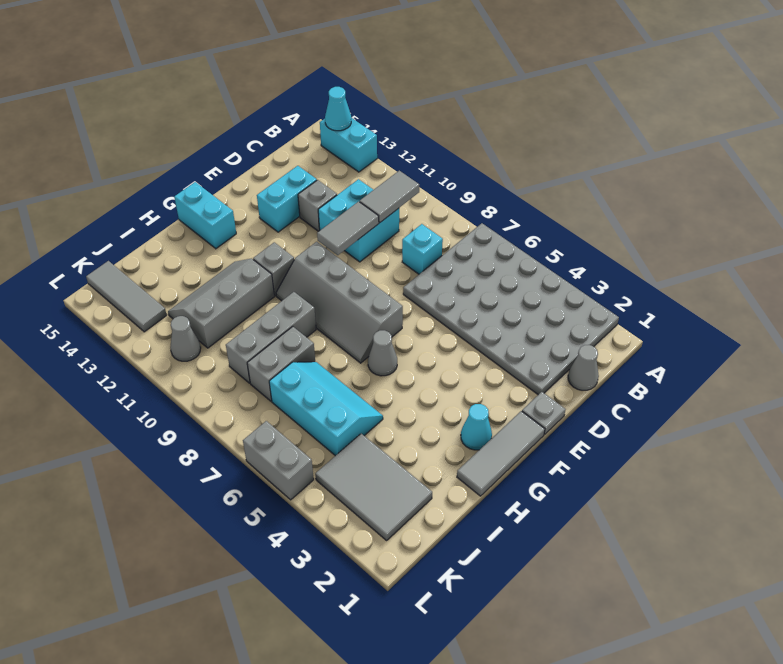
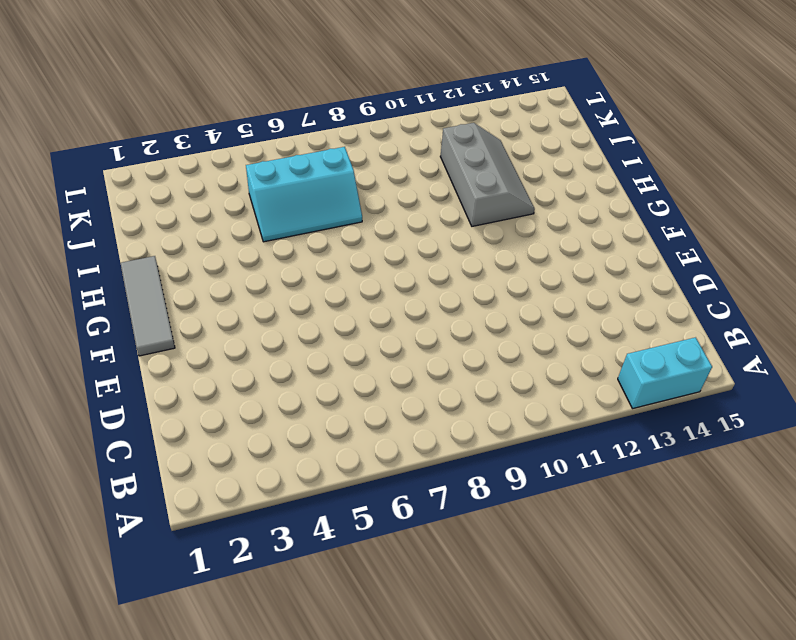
none -> grey plate A2:D7 level 1
none -> grey cone C1 level 1
none -> cyan brick C8 level 1

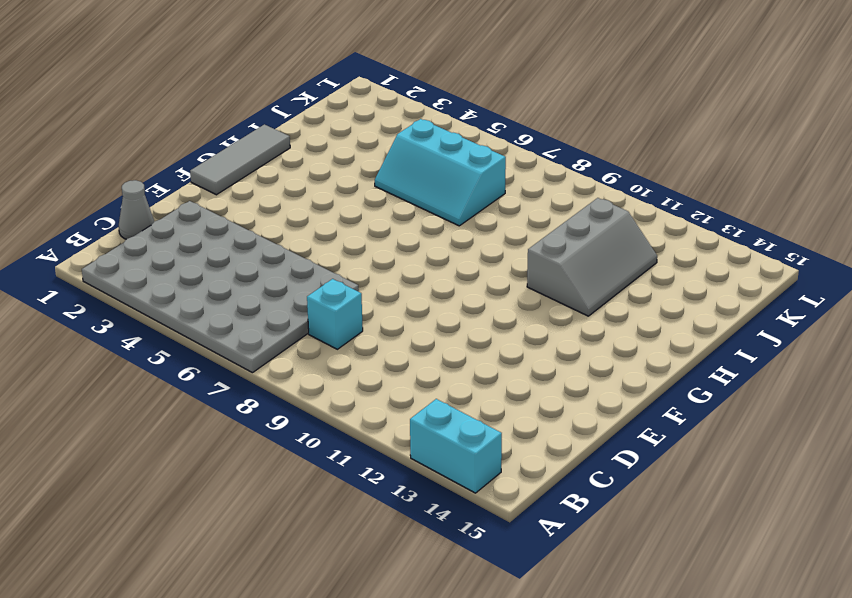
none -> cyan brick C10:D11 level 1
none -> grey brick D12 level 1
none -> cyan brick D13:E13 level 1

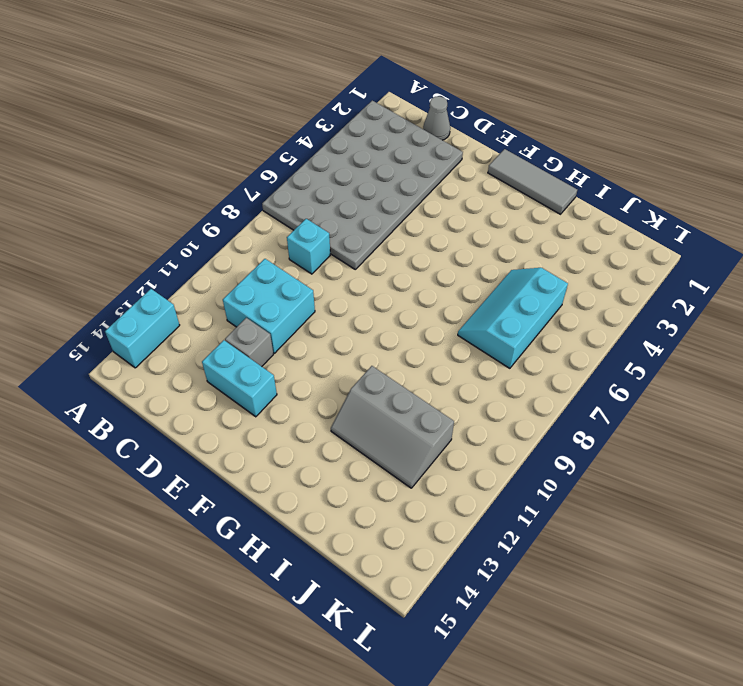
none -> grey plate E1 level 1
none -> grey slope F7:G10 level 1 top F
none -> cyan cone G2 level 1

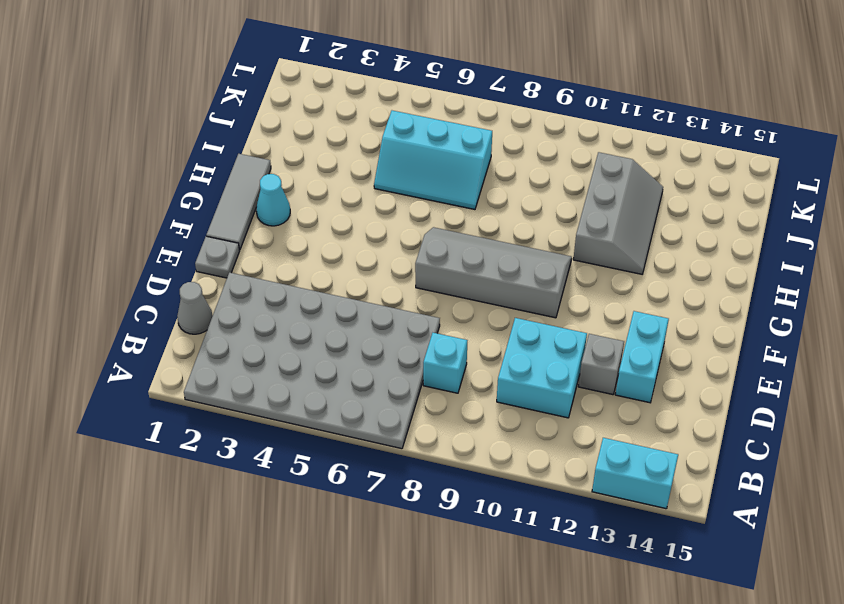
none -> grey cone G6 level 1
none -> grey brick G11 level 1
none -> cyan brick G14:G15 level 1

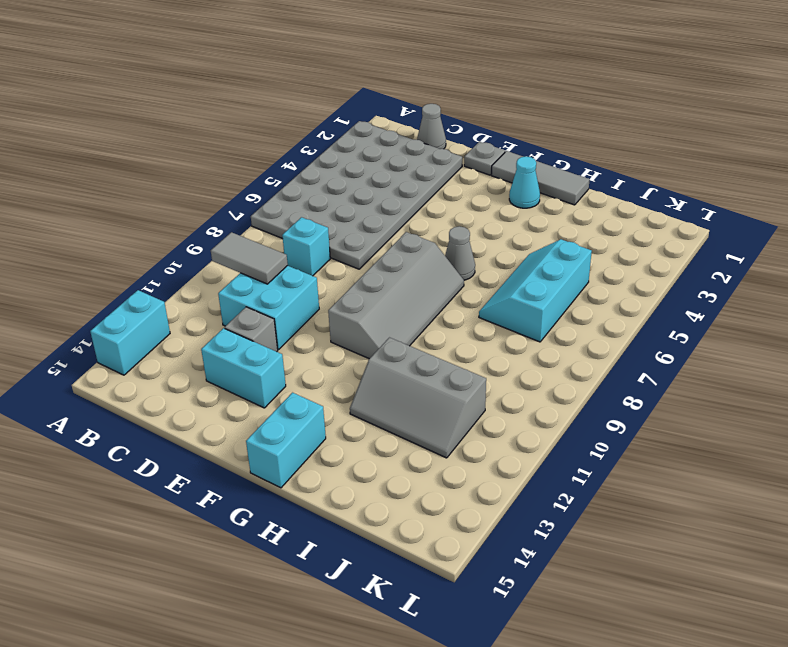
none -> grey brick G11 level 1
none -> grey brick H9:J9 level 1
none -> grey brick I8:J8 level 1

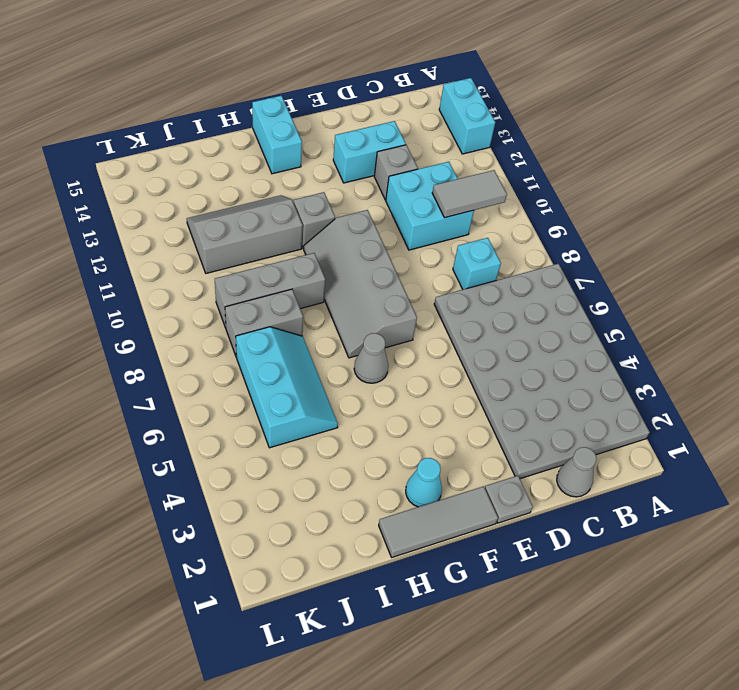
none -> grey tile J2:K4 level 1
none -> grey cone K11 level 1
none -> grey tile K13:K15 level 1

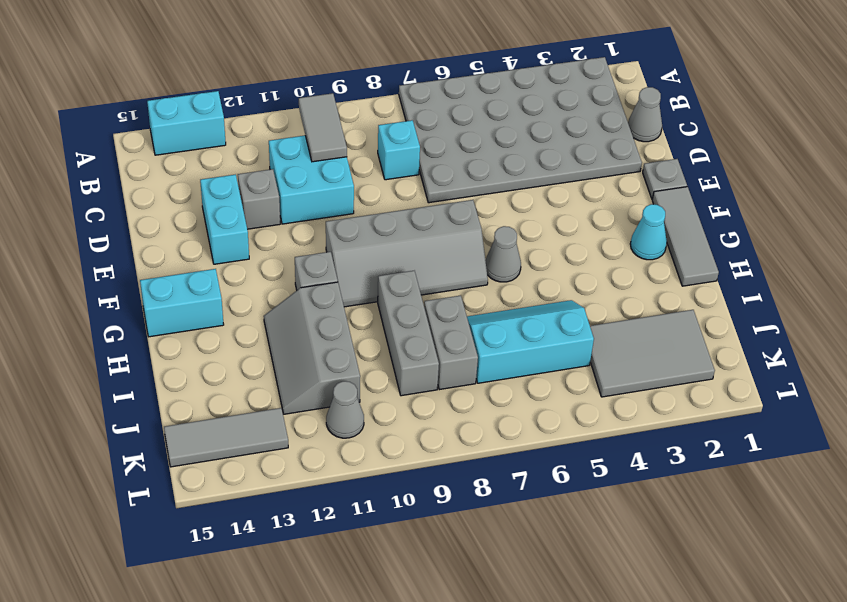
none -> grey brick L5:L6 level 1
none -> cyan cone A14 level 2
none -> grey tile D10:E10 level 2

